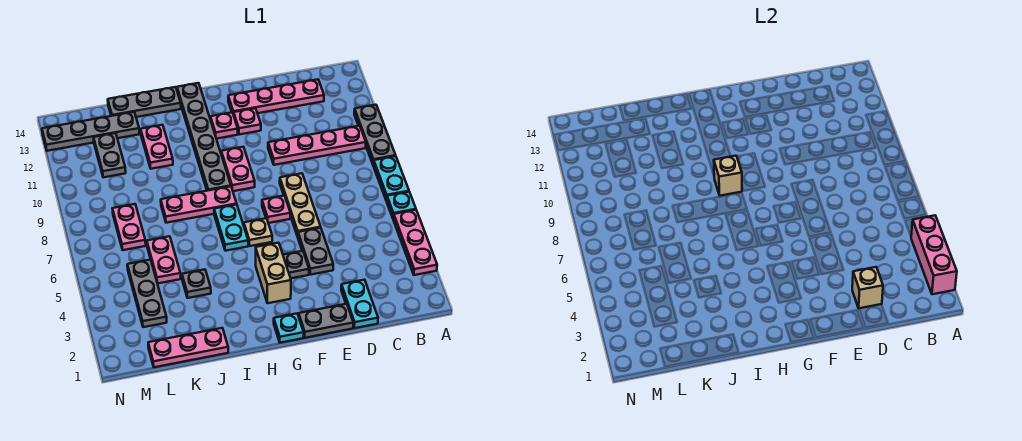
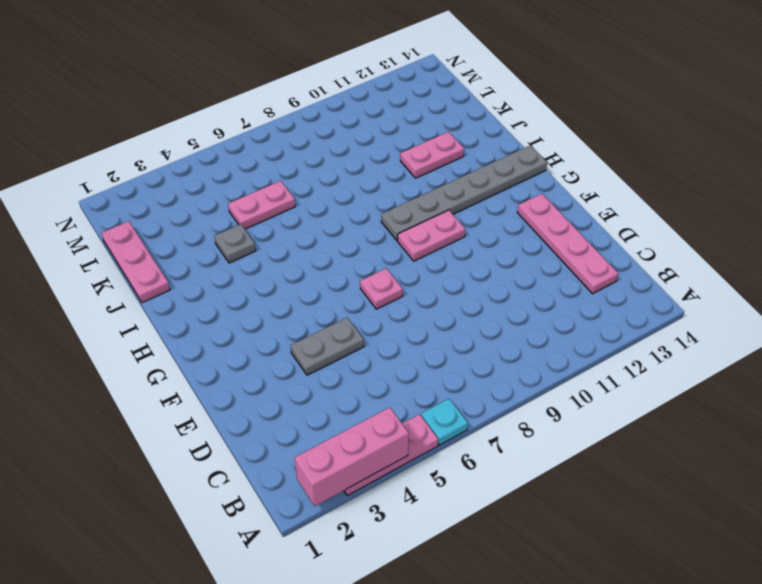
none -> cyan plate A7:A8 level 1
none -> grey plate A9:A11 level 1
none -> pink plate B10:E10 level 1
none -> cyan plate D1:D2 level 1

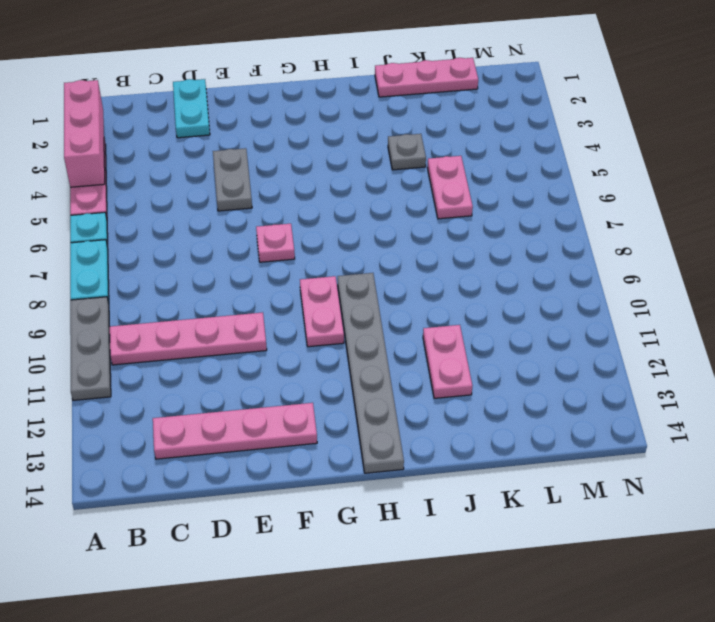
none -> grey plate E1:F1 level 1
none -> tan plate E6:E8 level 1
none -> grey plate F4 level 1
none -> pink plate F12 level 1

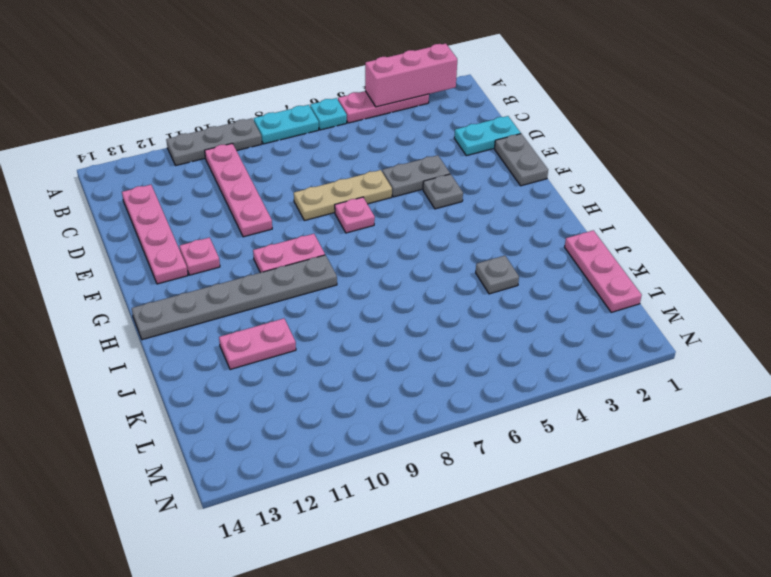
none -> cyan plate G1 level 1
none -> tan brick G3:G4 level 1
none -> tan plate G6 level 1
none -> pink plate G12 level 1

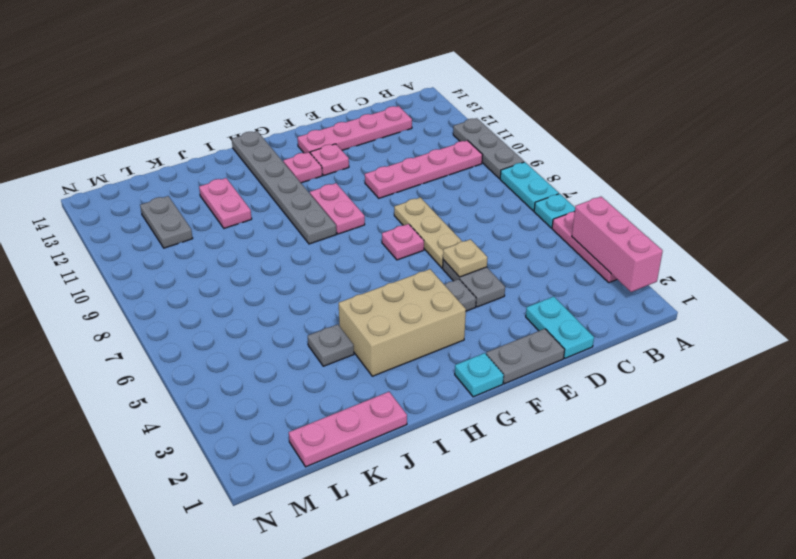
tan plate E5 level 2 -> tan plate G6 level 1
tan brick G3:I4 level 1 -> tan brick G3:G4 level 1
none -> cyan plate H6:H7 level 1
none -> pink plate H8:J8 level 1
none -> grey plate I14:K14 level 1
none -> pink plate K5:K6 level 1

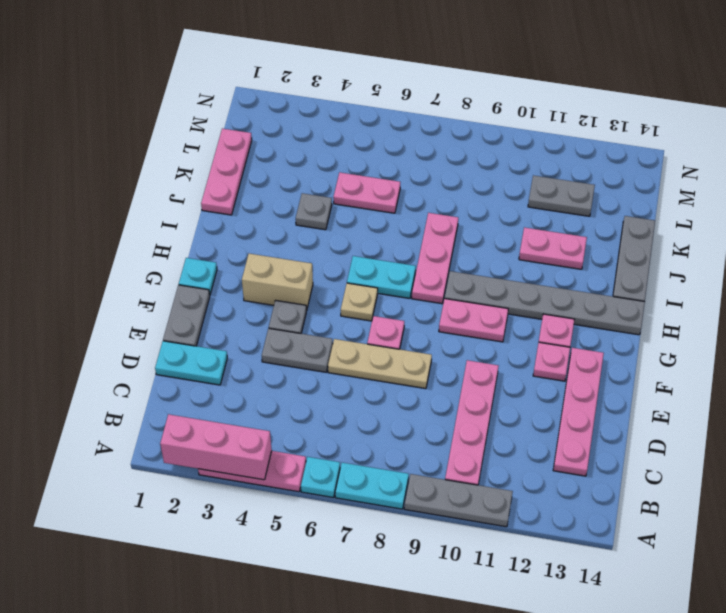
none -> grey plate K13:N13 level 1
none -> grey plate L3:L5 level 1
none -> pink plate L7:L8 level 1
none -> tan brick D2 level 2

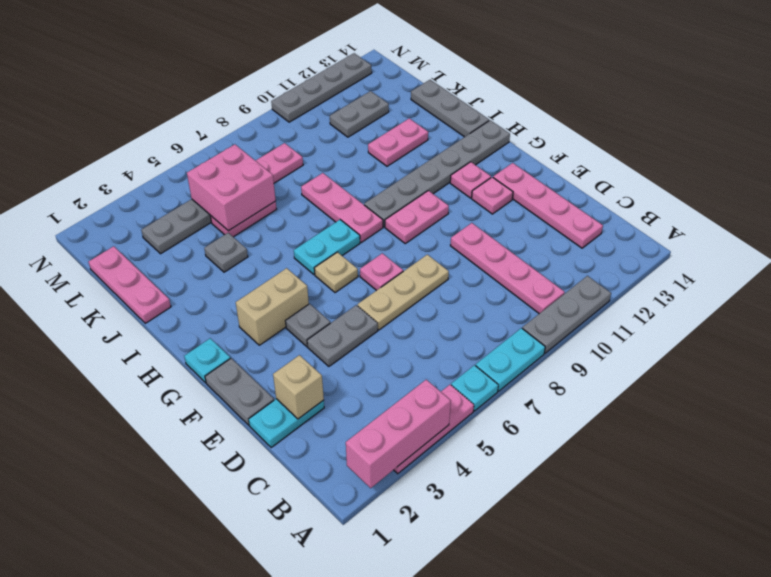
pink brick K5:L6 level 2 -> none
grey plate N10:N13 level 1 -> grey plate K13:N13 level 1
none -> tan brick H9 level 2

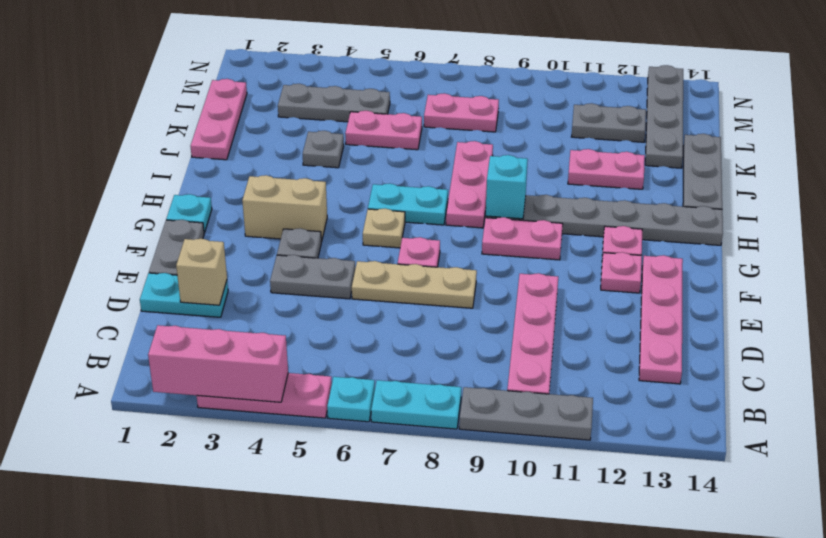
cyan brick H9 level 2 -> tan brick H9 level 2

